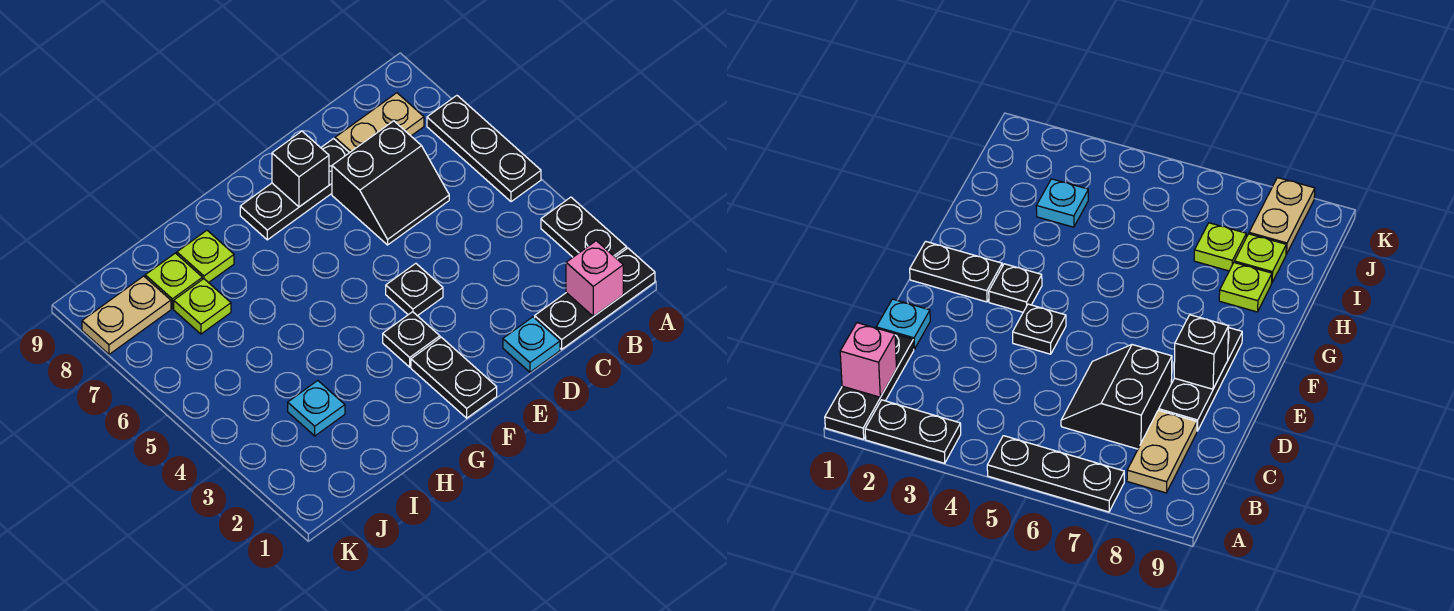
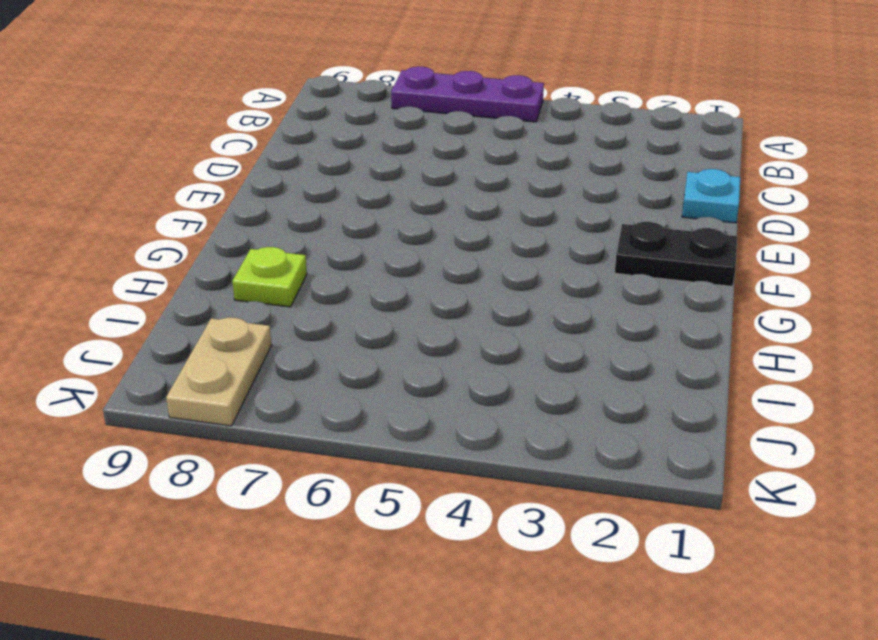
purple plate A5:A7 level 1 -> black plate A5:A7 level 1
none -> black plate A1:C1 level 1
none -> black plate A2:A3 level 1
none -> tan plate B8:C8 level 1

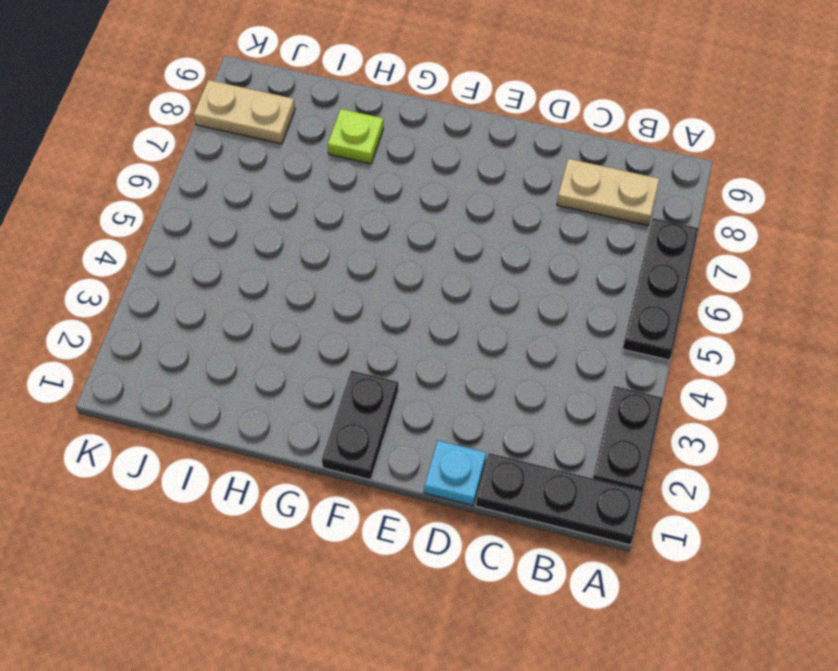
none -> black slope C6:D7 level 1 top 7
none -> black plate D8:F8 level 1
none -> black plate E4 level 1

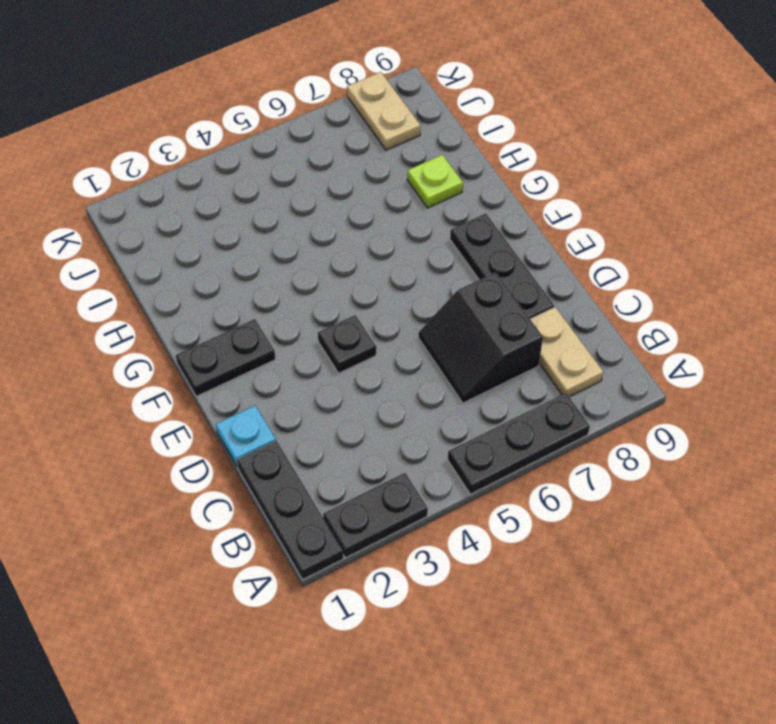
none -> black plate F3 level 1
none -> cyan plate I3 level 1
none -> lime plate I7 level 1

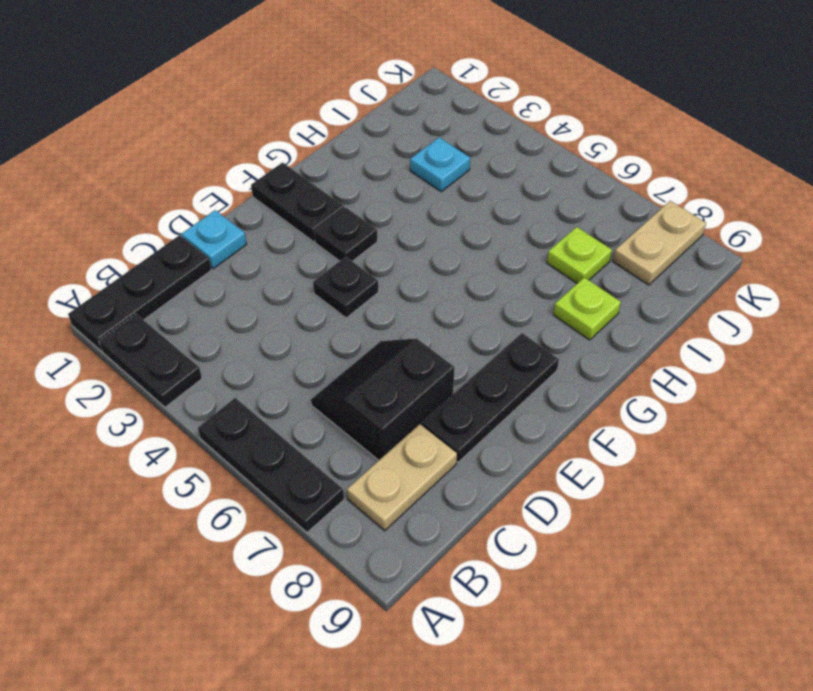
none -> lime plate I8 level 1
none -> pink brick B1 level 2
none -> black brick E8 level 2

